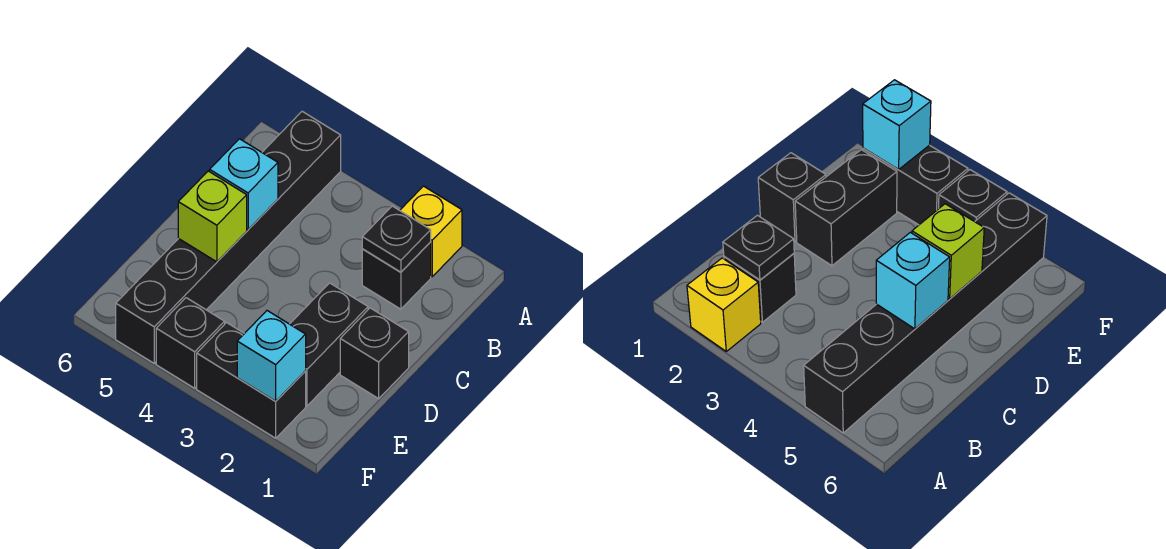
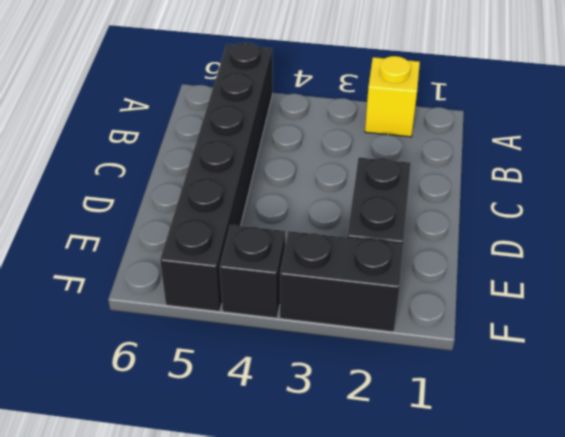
none -> black brick B2 level 1
none -> black brick D1 level 1

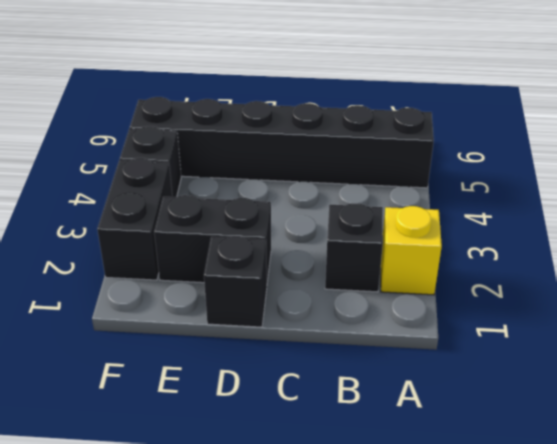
none -> black plate B2 level 2
none -> cyan brick C5 level 2

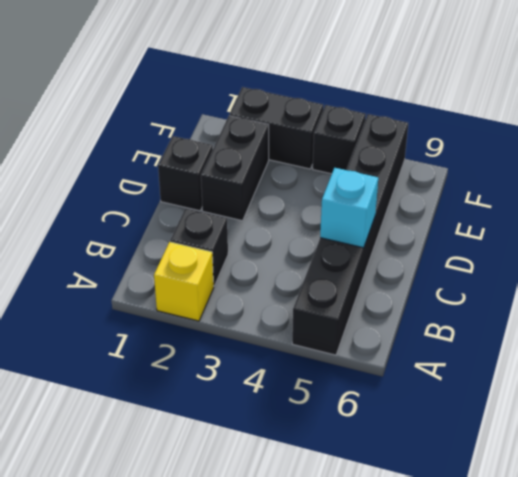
none -> black plate B2 level 2
none -> lime brick D5 level 2

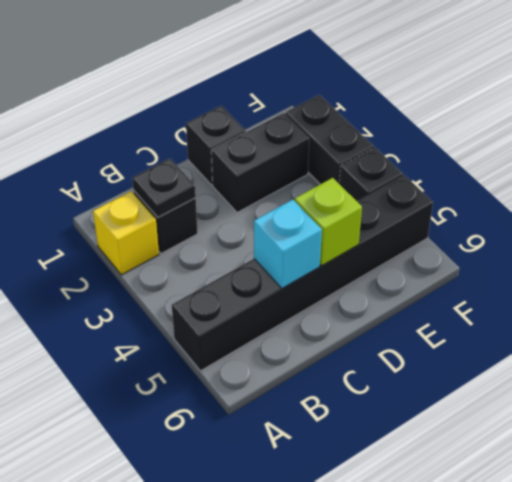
none -> cyan brick F2 level 2

